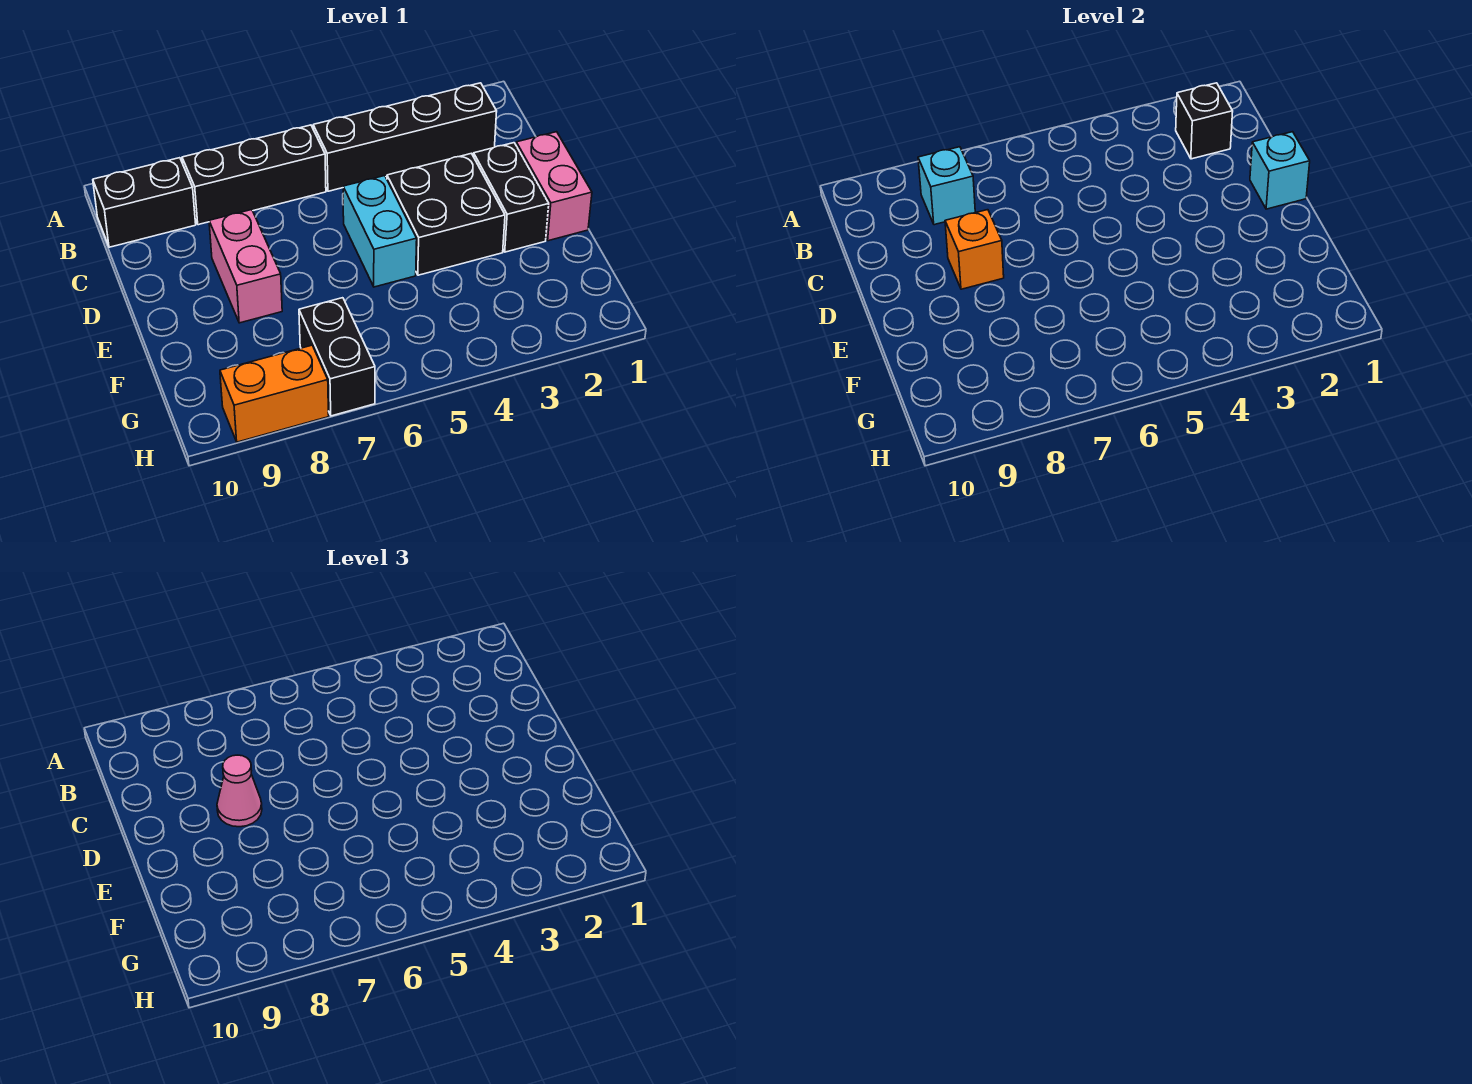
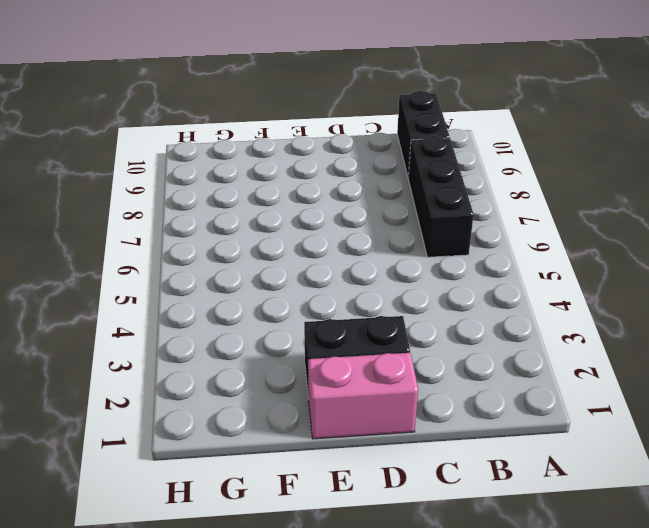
none -> black brick B2:B5 level 1
none -> black brick D3:E4 level 1
none -> cyan brick D5:E5 level 1

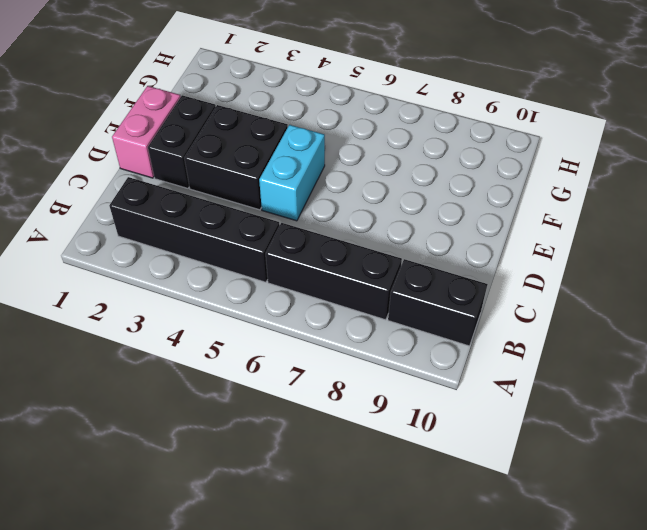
none -> pink brick D8:E8 level 1
none -> black brick G7:H7 level 1
none -> orange brick H8:H9 level 1

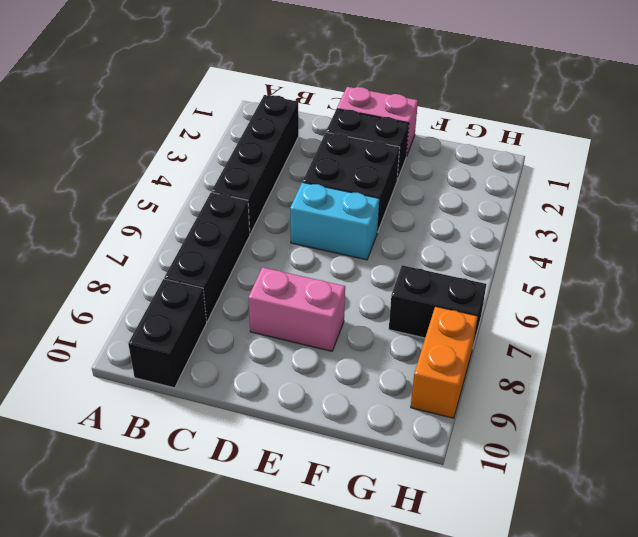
none -> black brick B2 level 2
none -> cyan brick B8 level 2
none -> cyan brick D1 level 2

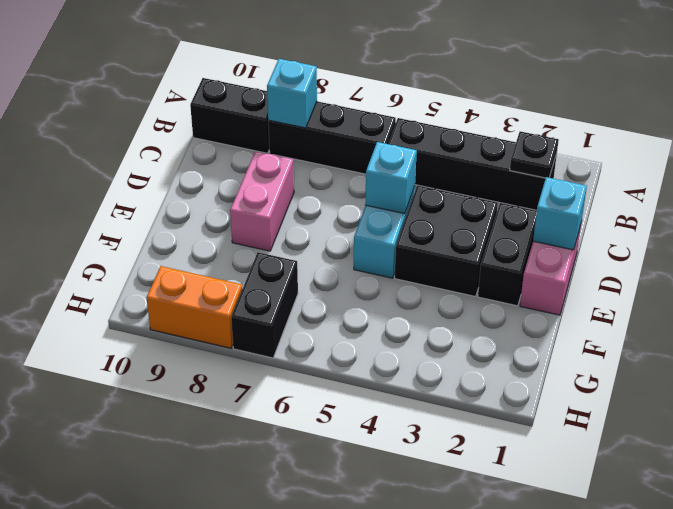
black plate B2 level 2 -> black brick B2 level 2
cyan brick D5 level 2 -> none
none -> orange brick D8 level 2
none -> pink cone D8 level 3

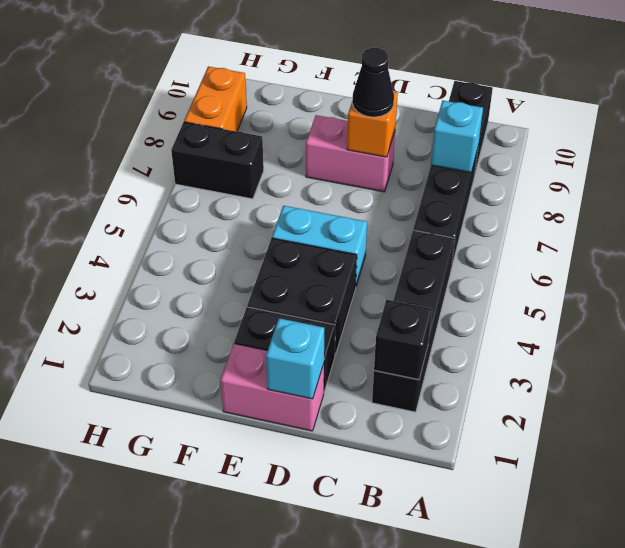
black cone D8 level 3 -> pink cone D8 level 3

